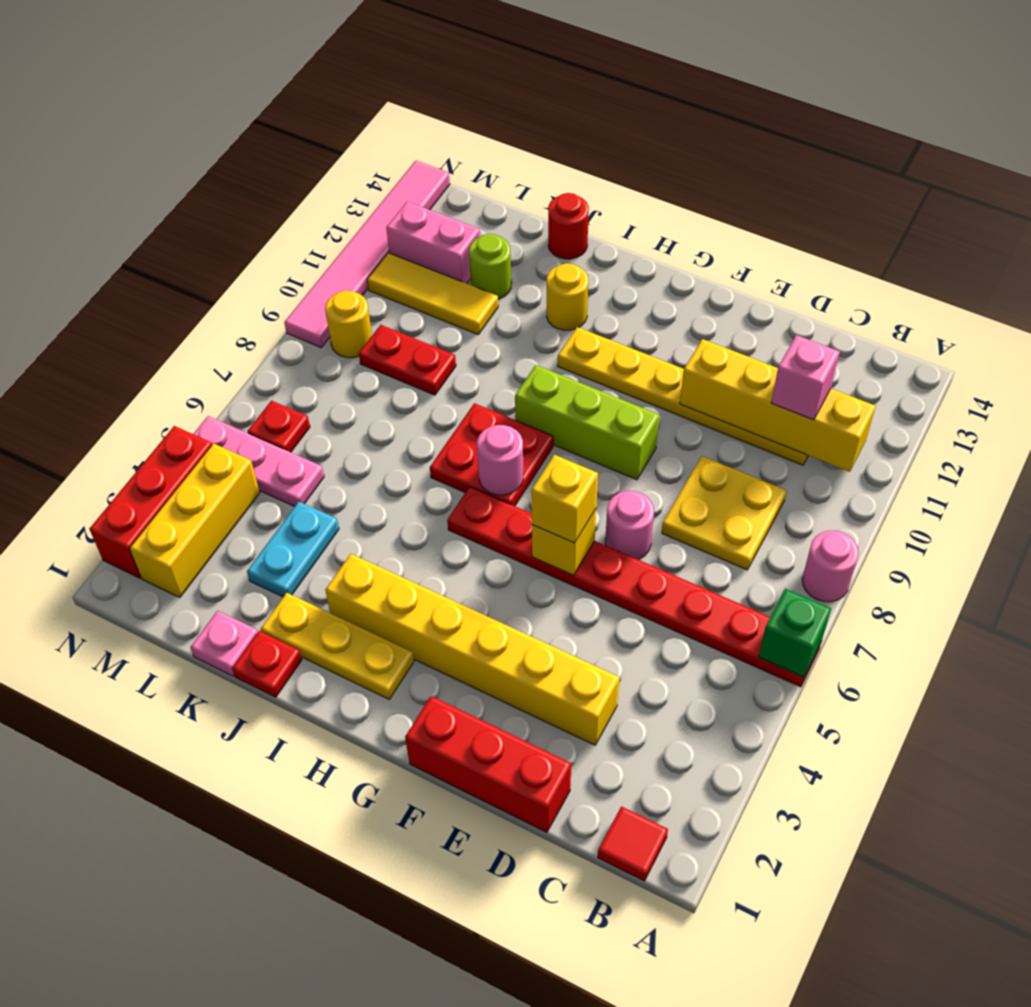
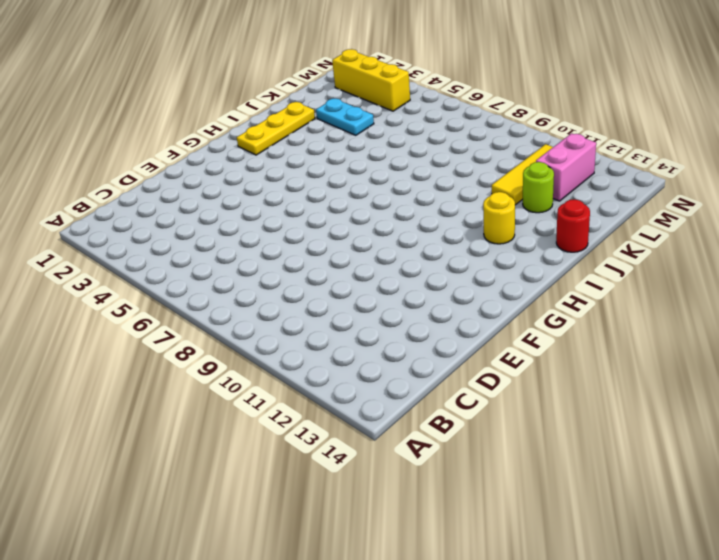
none -> red plate A6:H6 level 1
none -> pink round brick A8 level 1
none -> red tile B1 level 1
none -> yellow plate C8:D9 level 1

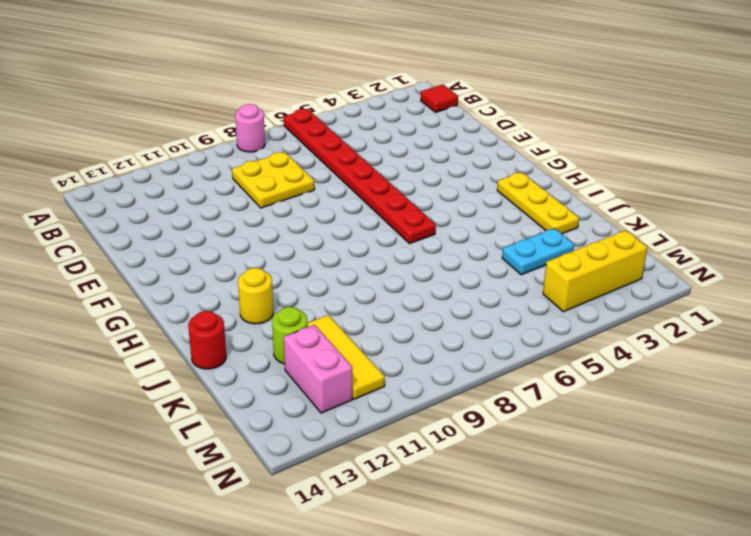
none -> yellow plate C11:H11 level 1
none -> red brick D1:F1 level 1
none -> yellow brick D3:I3 level 1
none -> pink round brick E7 level 1

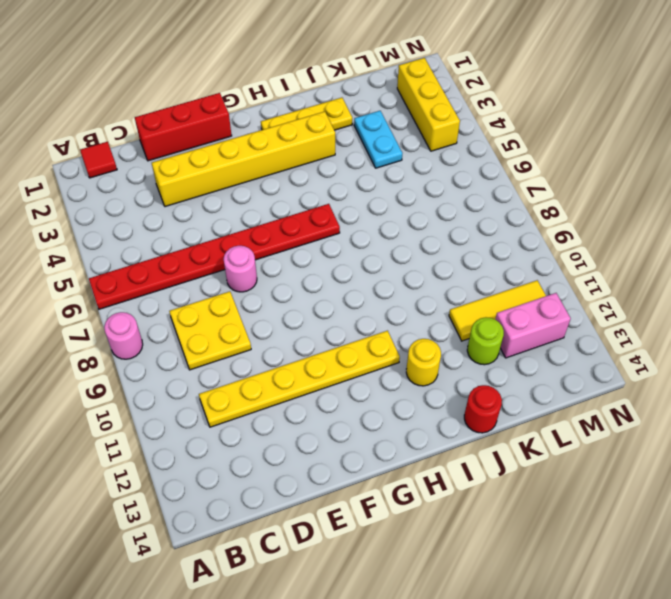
none -> lime brick F9:H9 level 1
none -> red plate H7:I8 level 1
none -> red plate J1 level 1
none -> pink plate K1 level 1

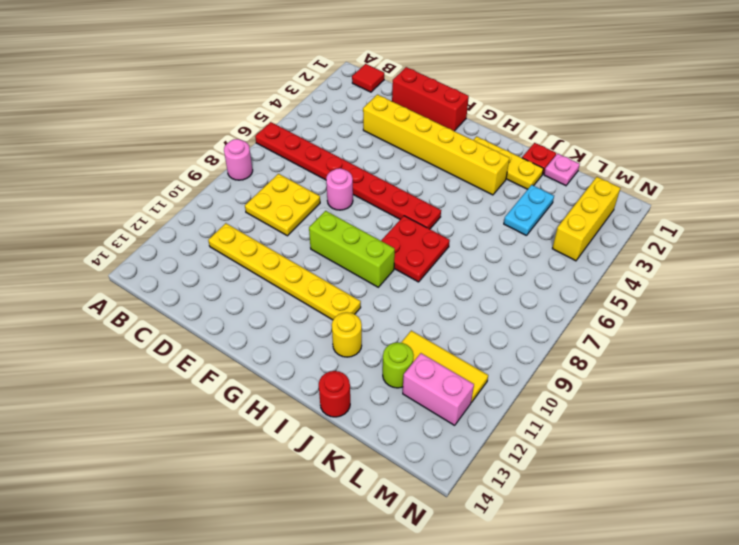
none -> red plate K9:L9 level 1
none -> pink plate L5:N5 level 1
none -> red plate M6 level 1
none -> yellow round brick M9 level 1

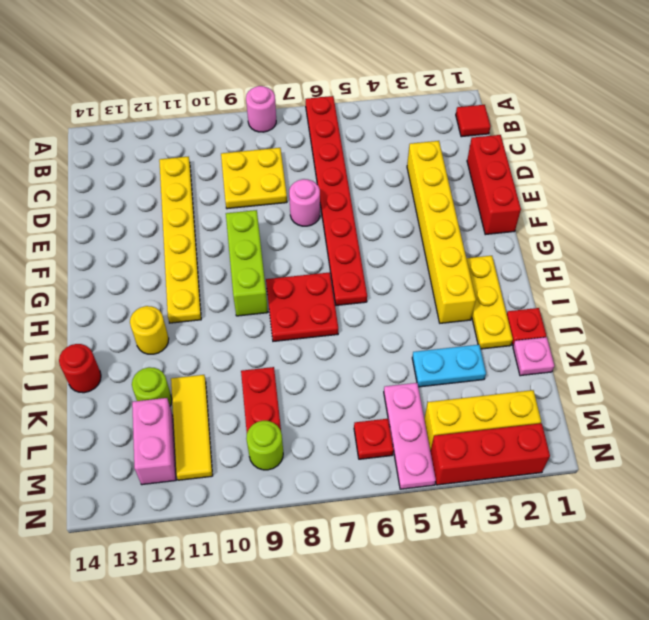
lime round brick M9 level 1 -> yellow round brick M9 level 1
none -> pink tile N9:N14 level 1
none -> green brick A6 level 2
none -> yellow brick B11:E11 level 2
none -> yellow brick F6 level 2

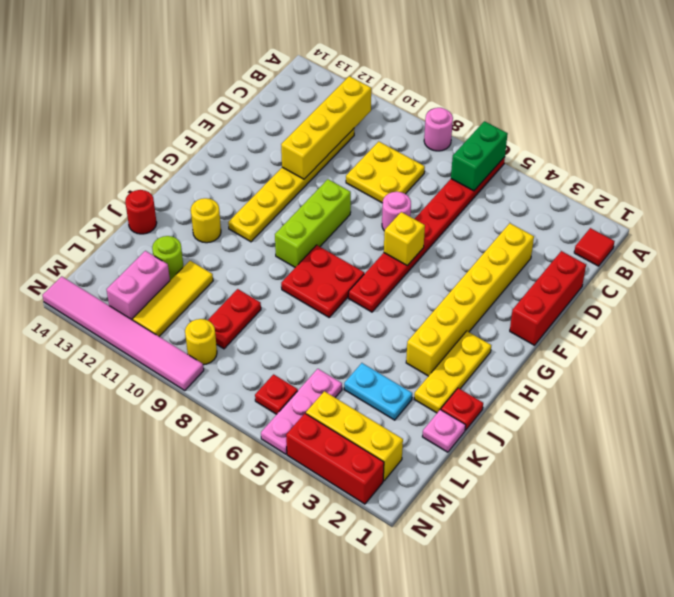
green brick A6:B6 level 2 -> green brick A6 level 2
none -> pink round brick H7 level 2
none -> pink brick C11 level 3
none -> yellow brick F6 level 3

